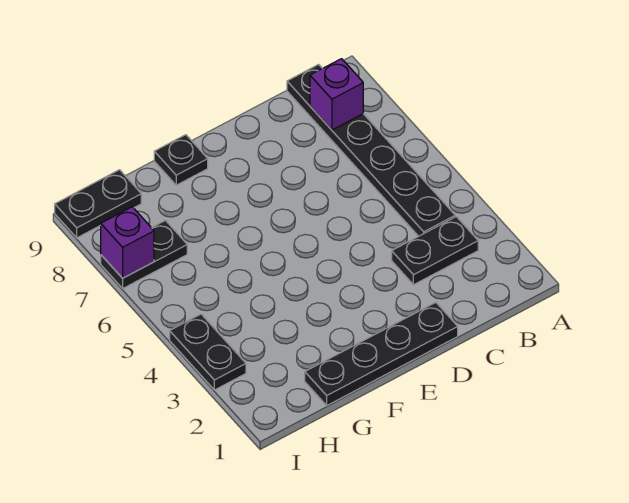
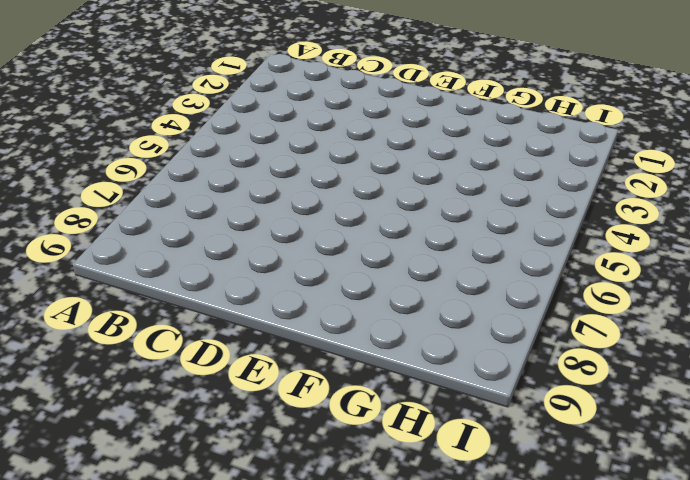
none -> black plate B3:C3 level 1
none -> black plate B4:B9 level 1

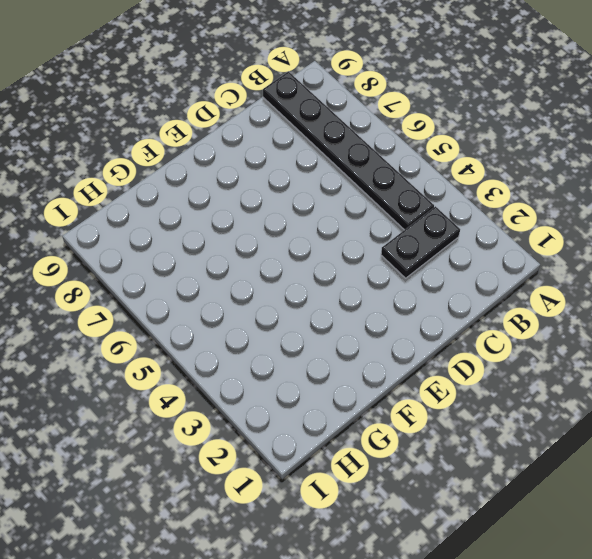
none -> black plate D1:G1 level 1
none -> black plate F9 level 1

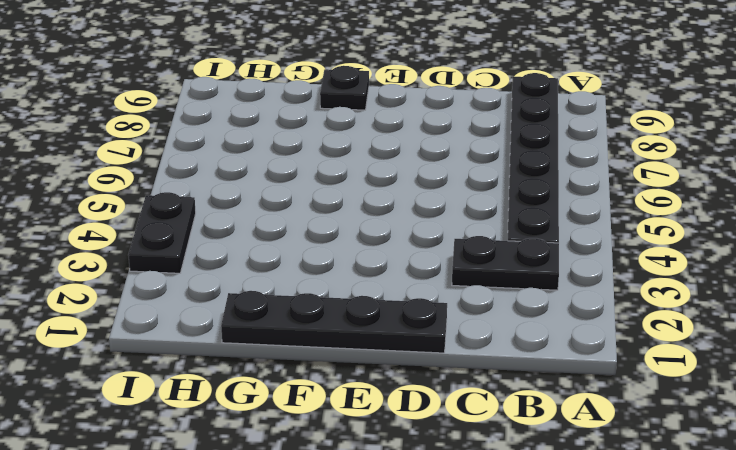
none -> black plate H7:I7 level 1
none -> black plate H9:I9 level 1

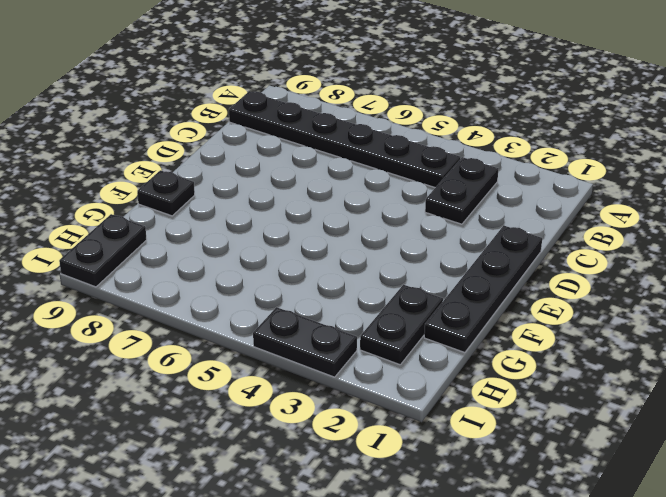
black plate G2:H2 level 1 -> black plate H7:I7 level 1
none -> purple brick B8 level 2
none -> purple brick I7 level 2

